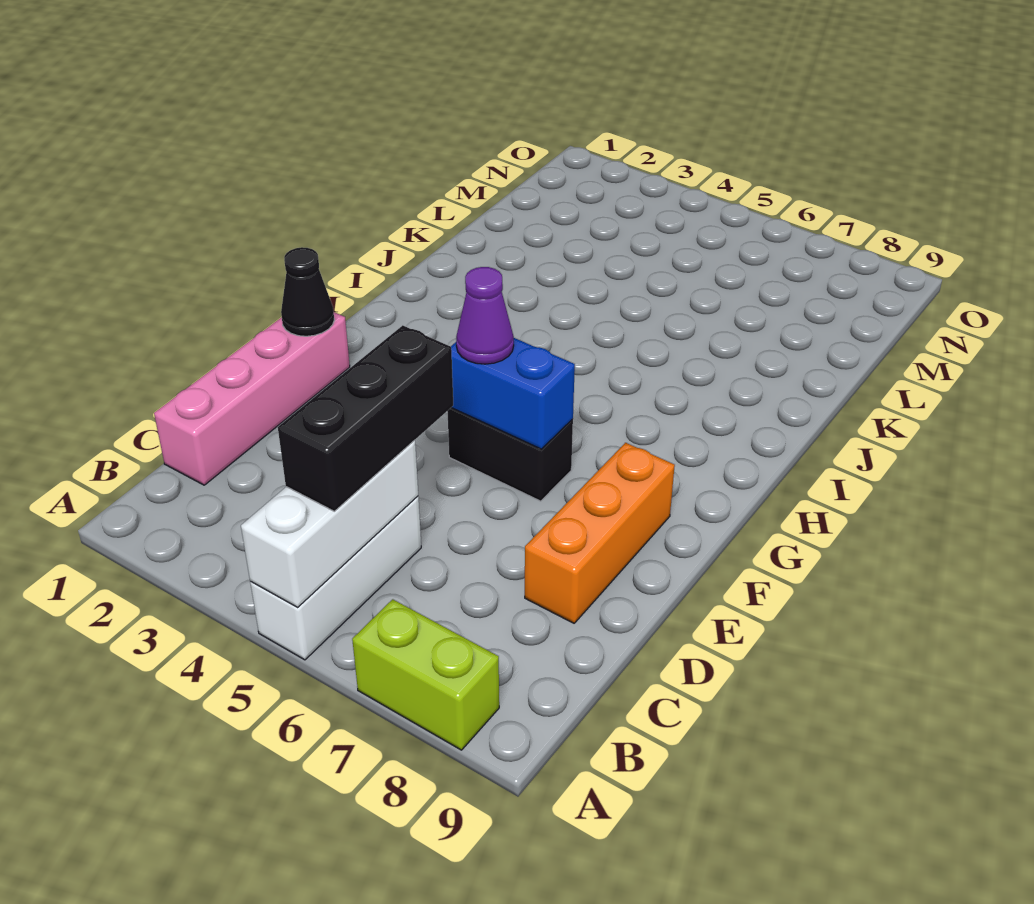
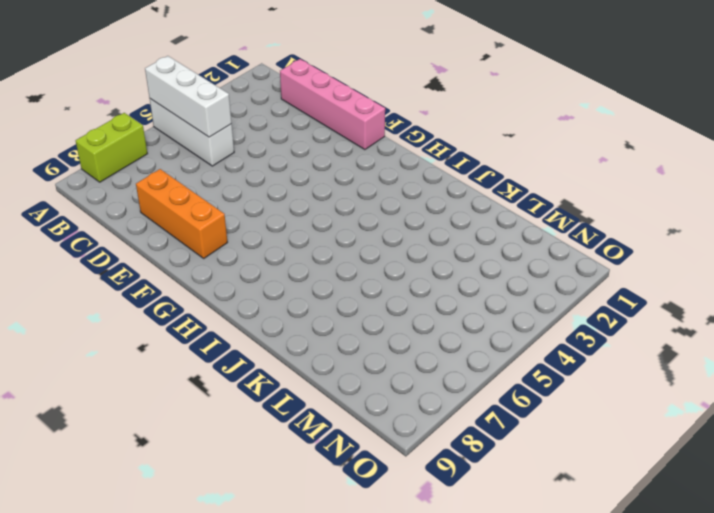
none -> black brick F5:F6 level 1
none -> black cone F1 level 2

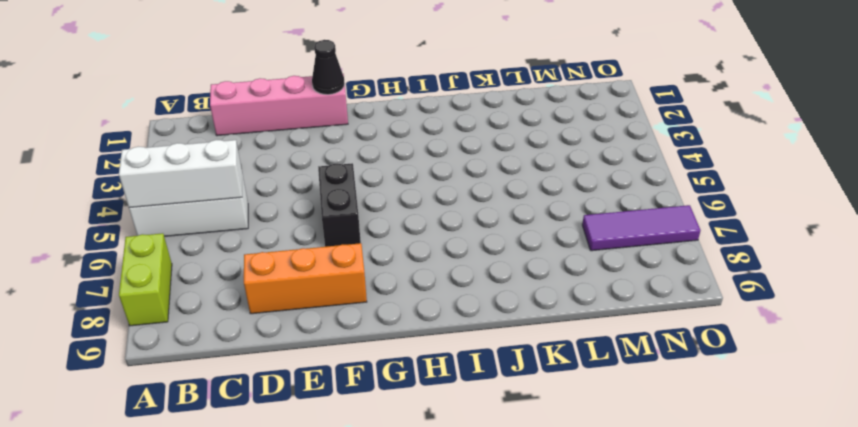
purple tile M7:O7 level 1 -> none
none -> blue brick F5:F6 level 2
none -> black brick B5:D5 level 3

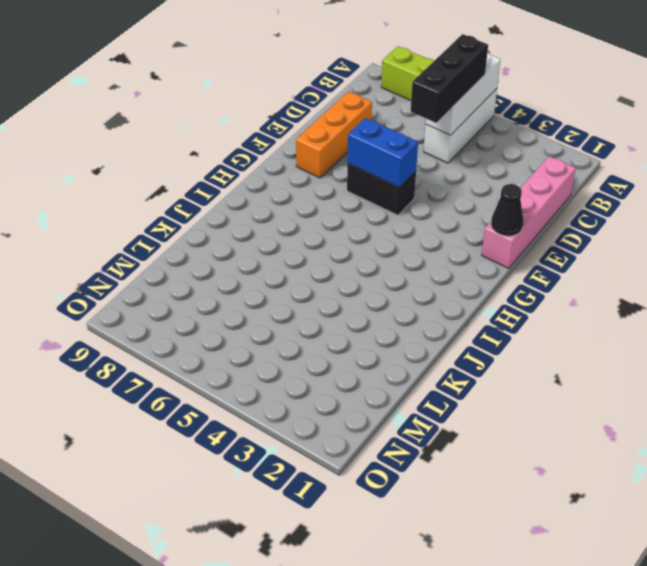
none -> purple cone F5 level 3

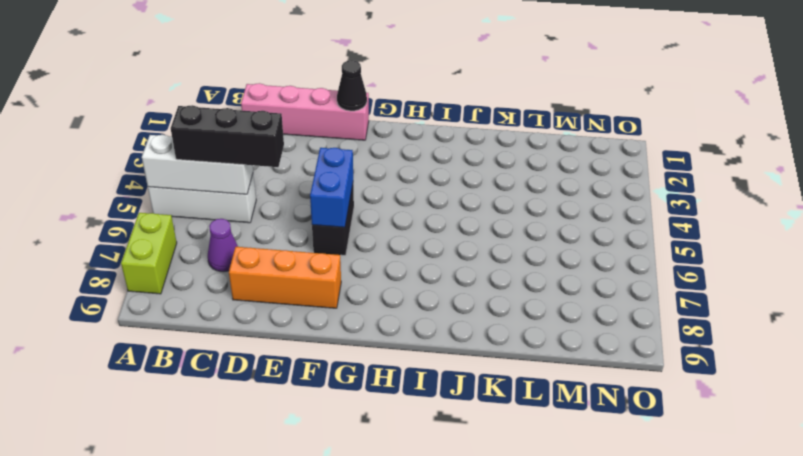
purple cone C7 level 1 -> purple cone F5 level 3

